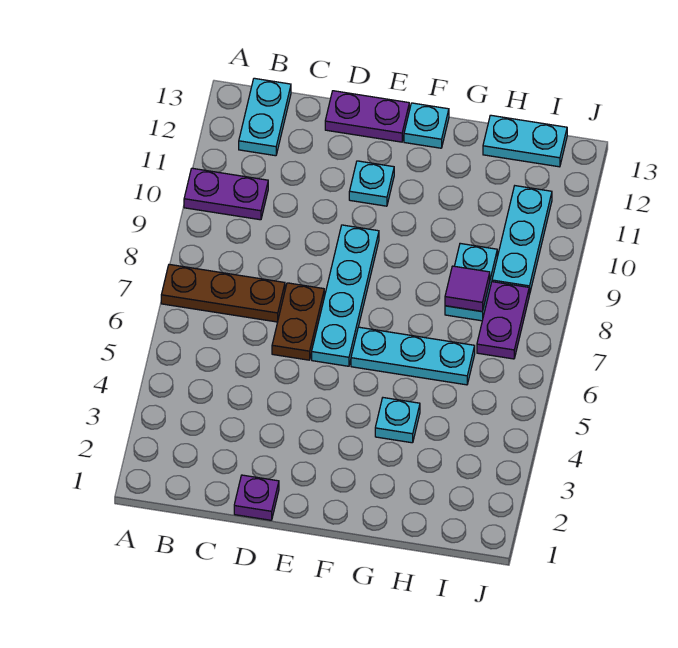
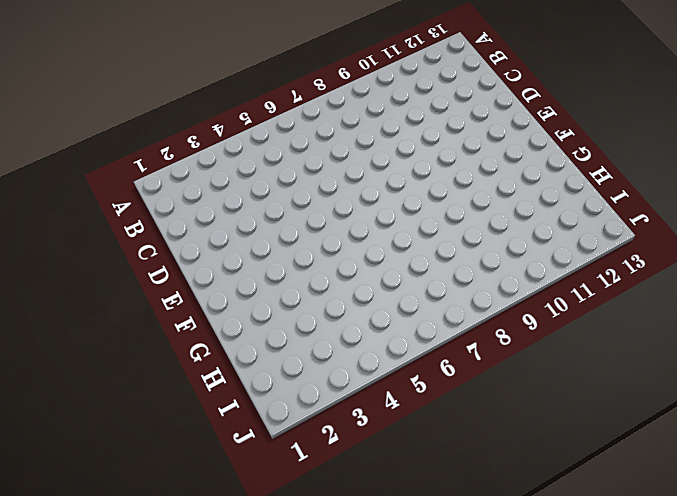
none -> brown plate A7:C7 level 1
none -> purple plate A10:B10 level 1
none -> cyan plate B12:B13 level 1

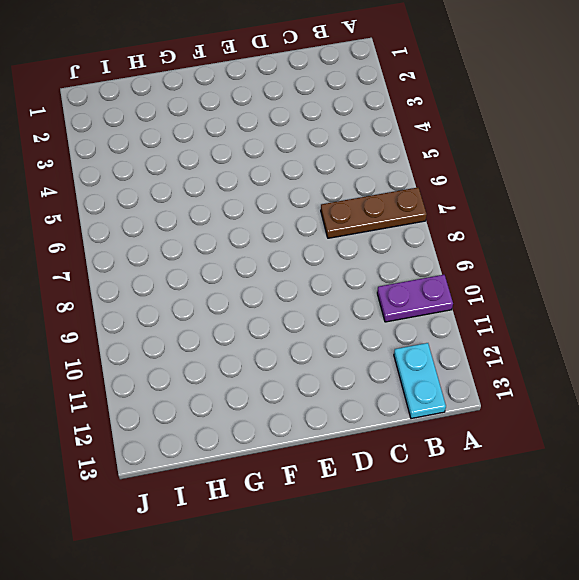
none -> purple plate D1 level 1
none -> brown plate D6:D7 level 1
none -> purple plate D13:E13 level 1

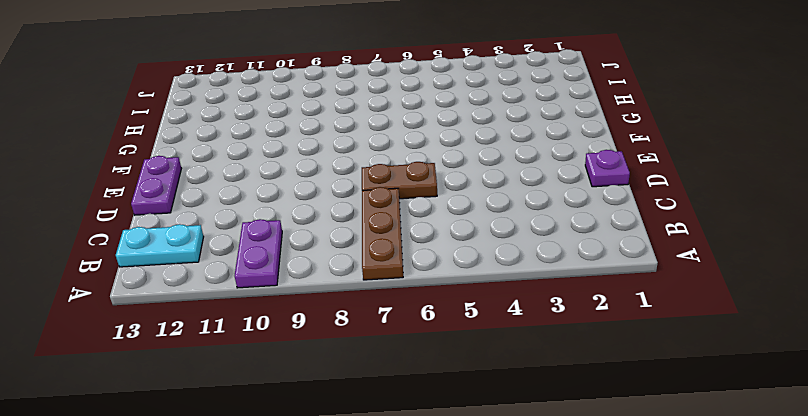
none -> cyan plate E6:E9 level 1
none -> cyan plate E11 level 1
none -> cyan plate F6:H6 level 1

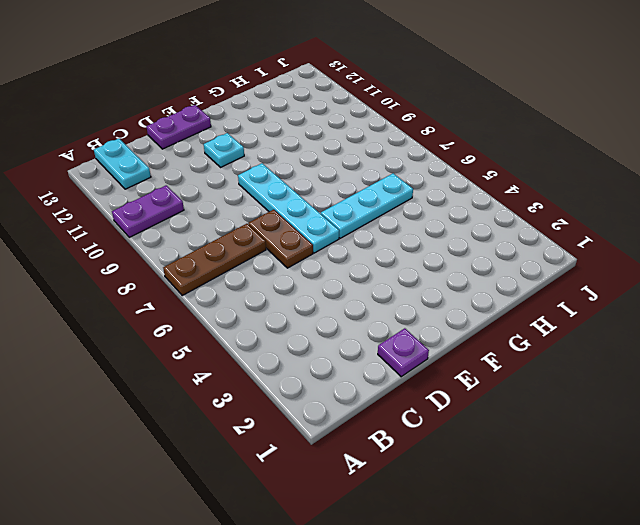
none -> cyan plate F13 level 1
none -> cyan plate G4 level 1
none -> cyan plate H8:H9 level 1

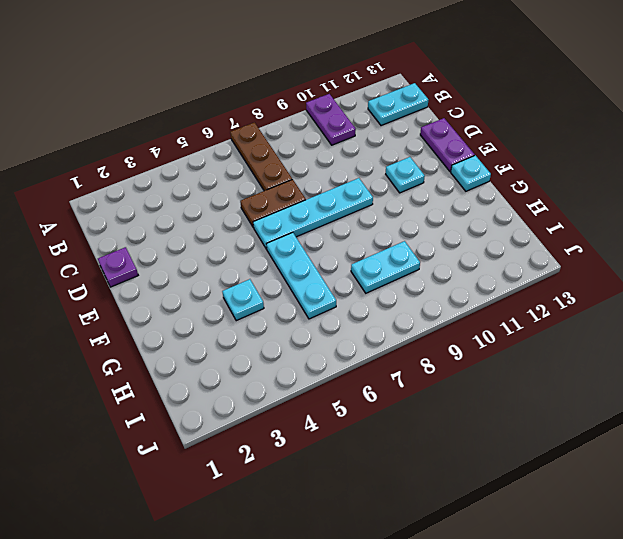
none -> cyan plate H13:I13 level 1
none -> purple plate I7:I8 level 1
none -> cyan plate I9:I11 level 1

